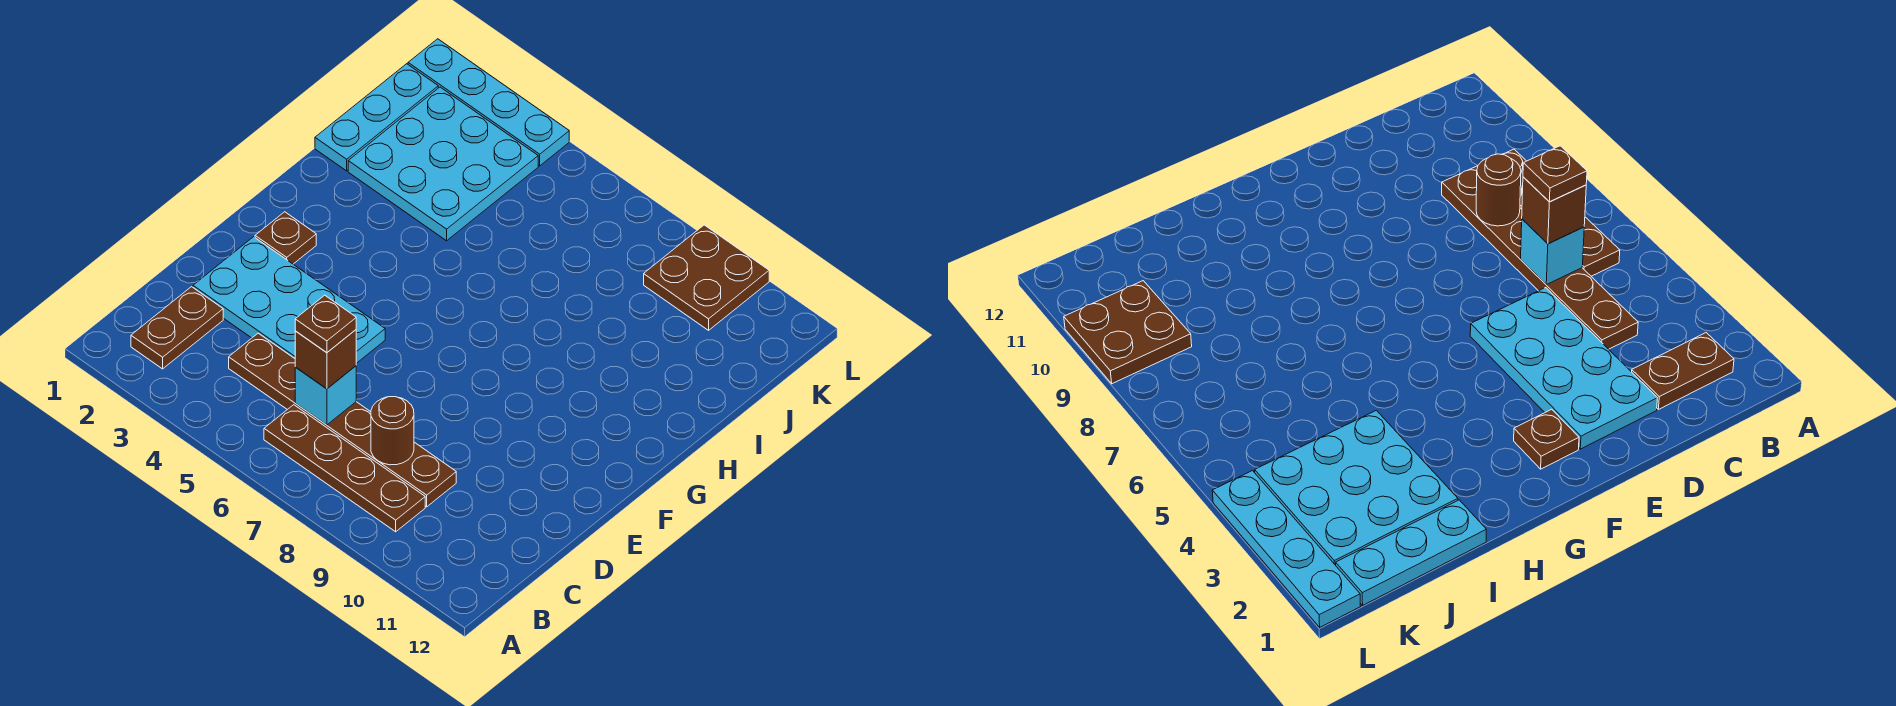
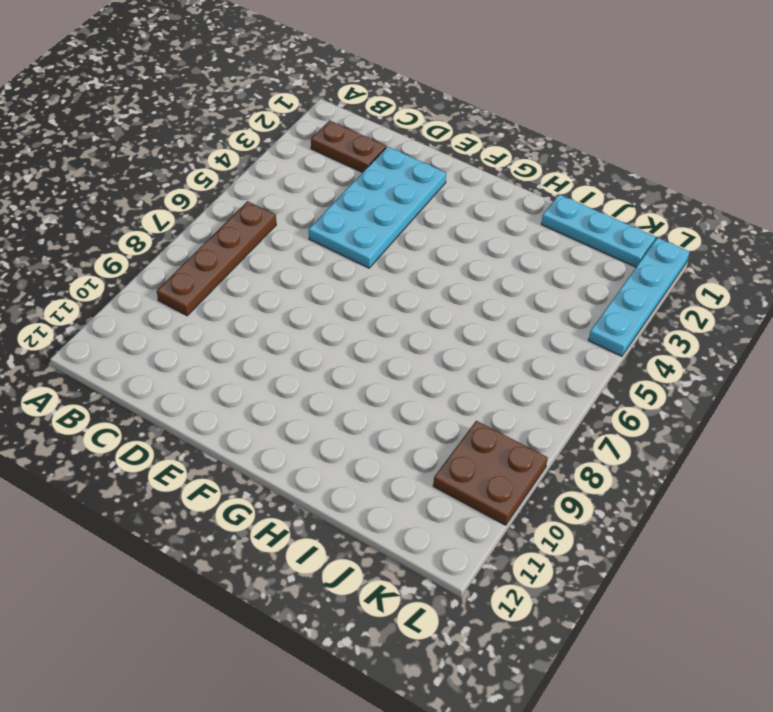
none -> brown plate C4:C9 level 1
none -> brown plate F2 level 1
none -> cyan plate I2:K4 level 1

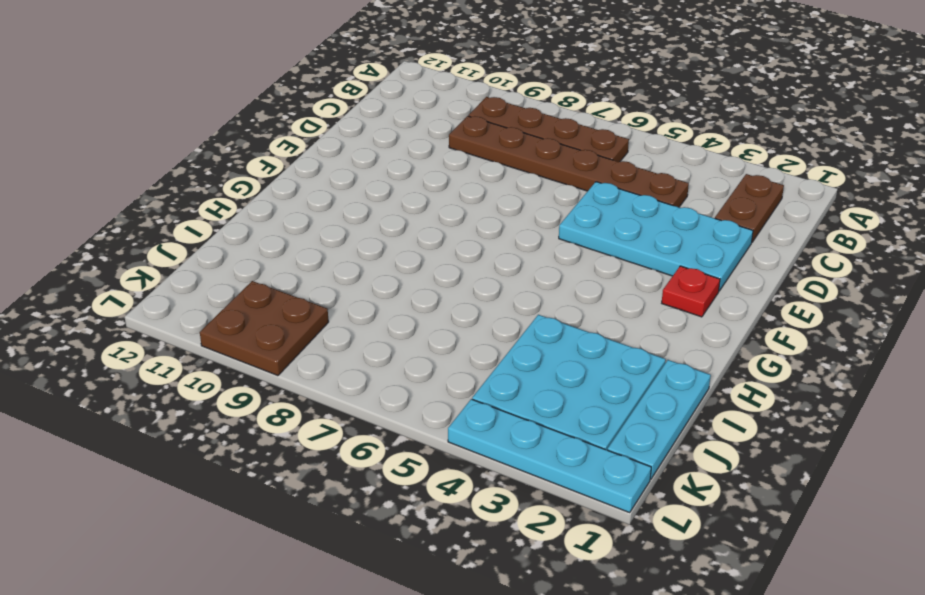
red plate F2 level 1 -> brown plate F2 level 1
none -> cyan brick C6 level 2
none -> brown round brick C8 level 2
none -> brown brick C6 level 3

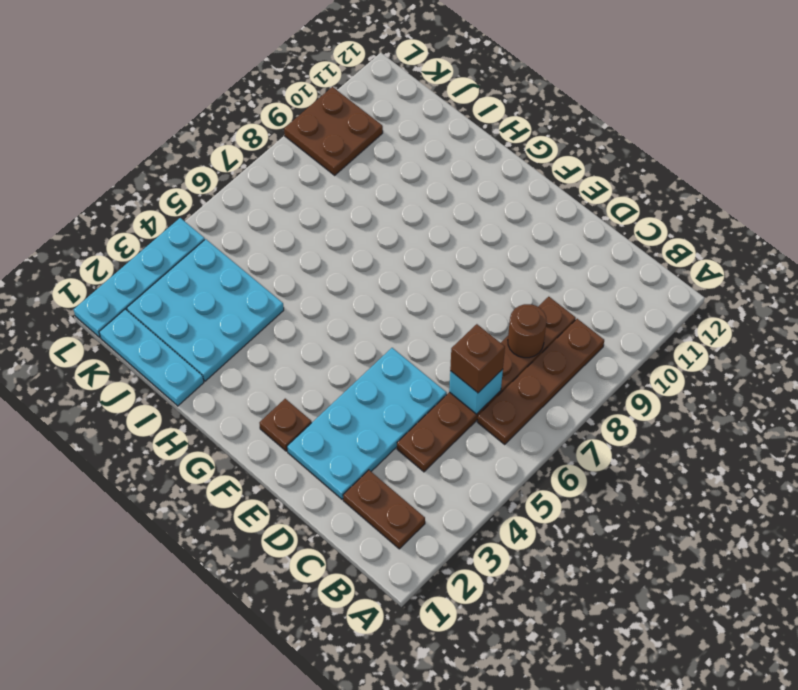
none -> brown plate C6 level 4

